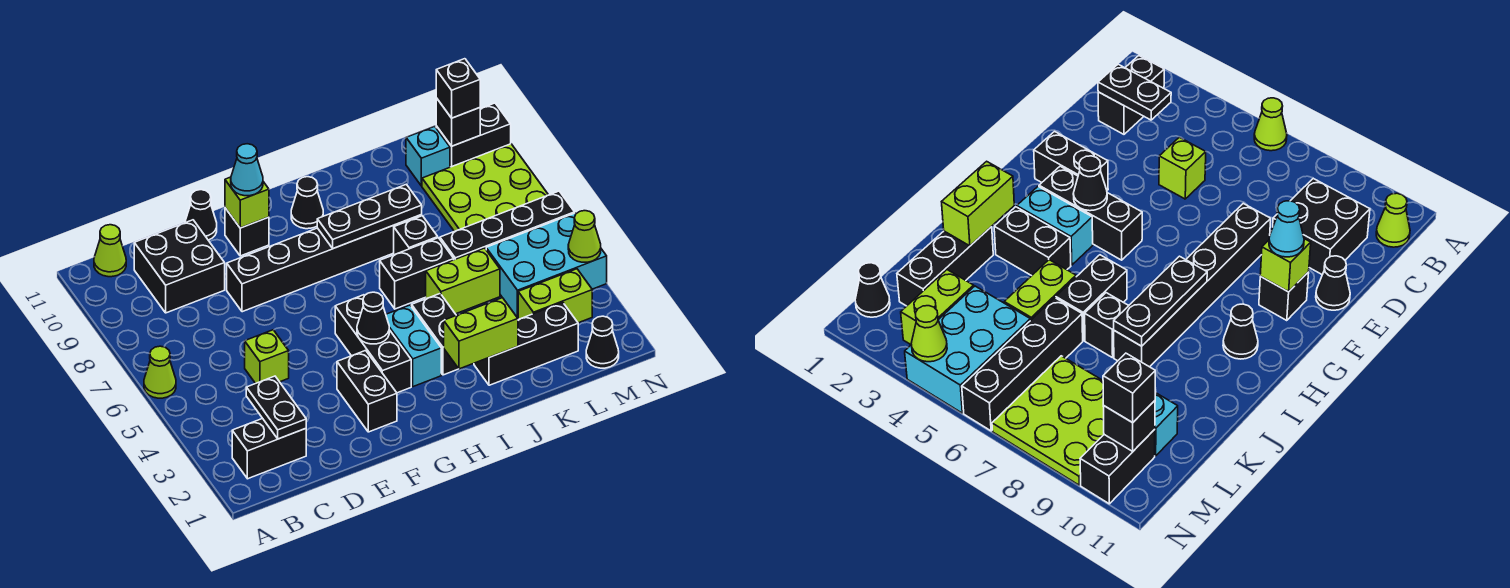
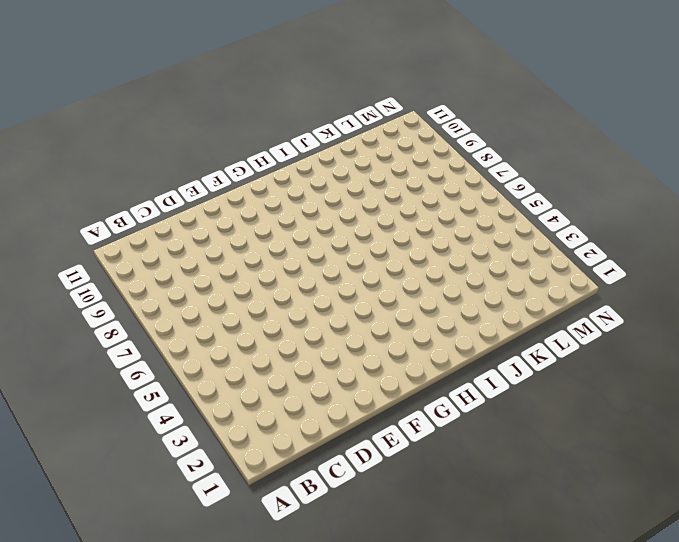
none -> lime cone A6 level 1
none -> black brick B2:C2 level 1
none -> lime cone B11 level 1
none -> black brick C9:D10 level 1

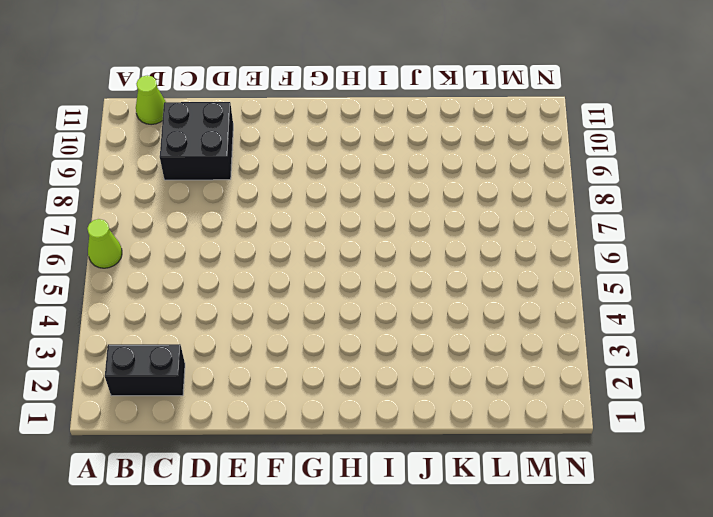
none -> lime brick D5 level 1
none -> black brick E8:J8 level 1
none -> black cone E11 level 1
none -> black brick F2:F3 level 1

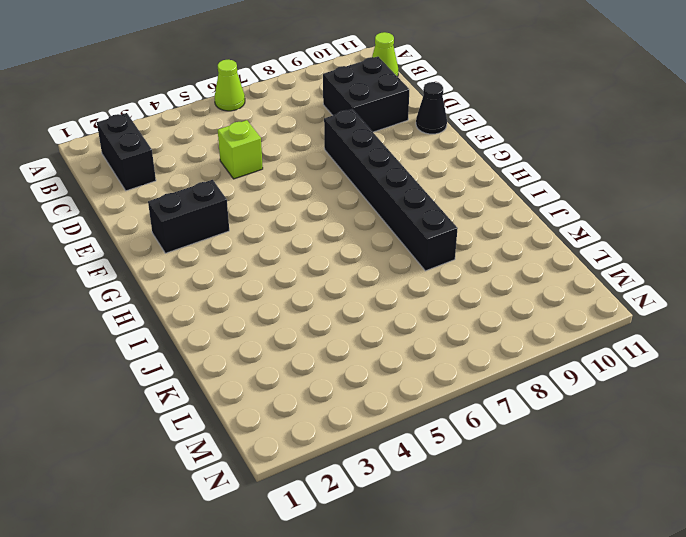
none -> black brick F10 level 1
none -> black brick G3:G5 level 1
none -> cyan brick H3:H4 level 1
none -> black cone H10 level 1

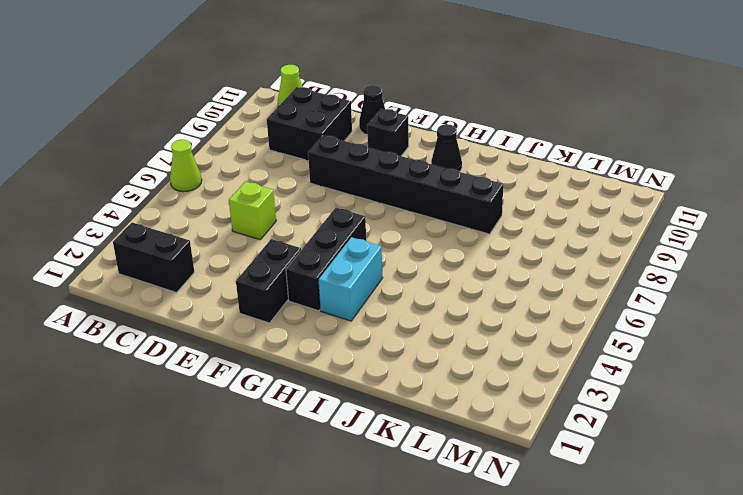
none -> black brick I3:I4 level 1
none -> black brick I6:J6 level 1
none -> black brick J2:L2 level 1
none -> lime brick J5:K5 level 1

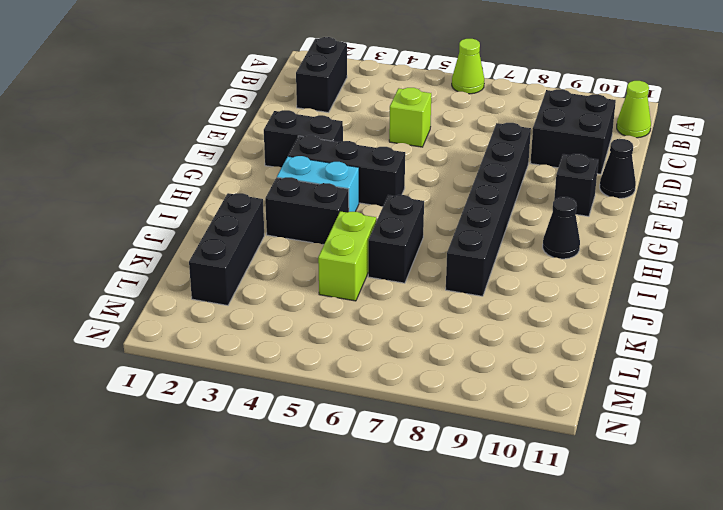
none -> black brick J7 level 1
none -> black brick K6:N6 level 1
none -> lime brick L3:M3 level 1
none -> cyan brick L4:N5 level 1

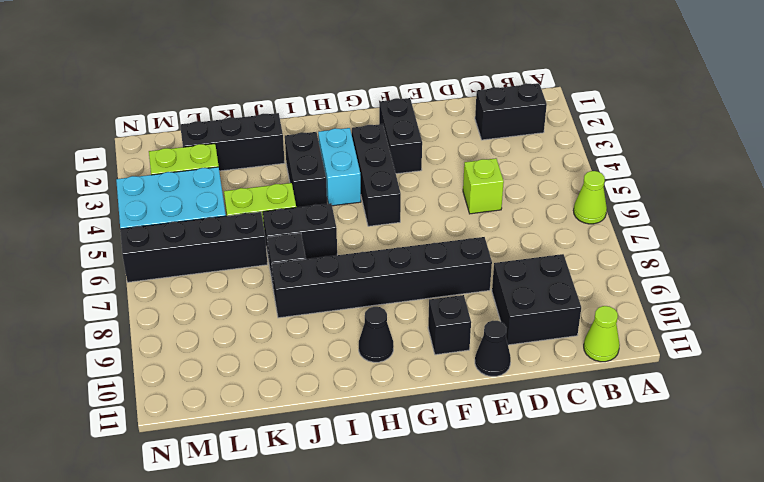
none -> lime plate L7:N9 level 1
none -> cyan brick L10 level 1
none -> black cone M1 level 1
none -> black brick M10:N10 level 1

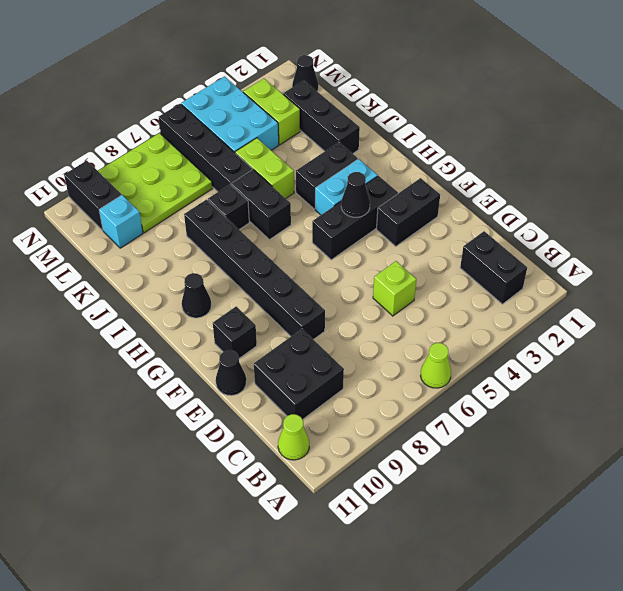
none -> black plate C2:C3 level 2
none -> lime brick F10 level 2
none -> black plate H8:J8 level 2
none -> lime brick I2:J2 level 2

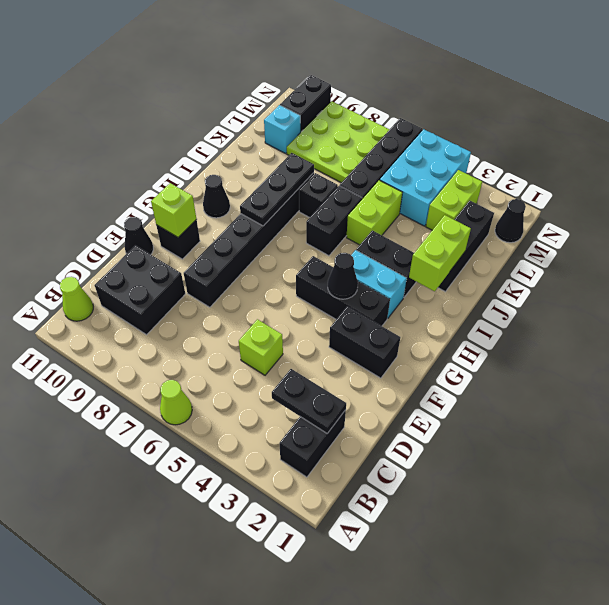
none -> black brick M10 level 2
none -> lime cone N4 level 2
none -> cyan cone F10 level 3
none -> black brick M10 level 3

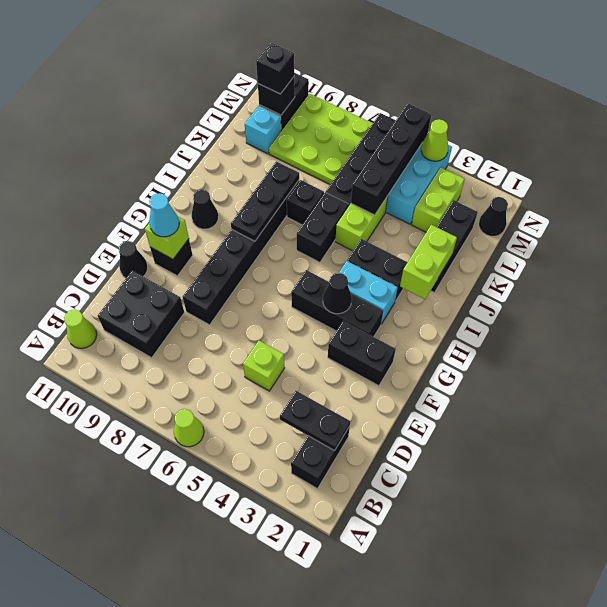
black brick K5:N5 level 2 -> none

